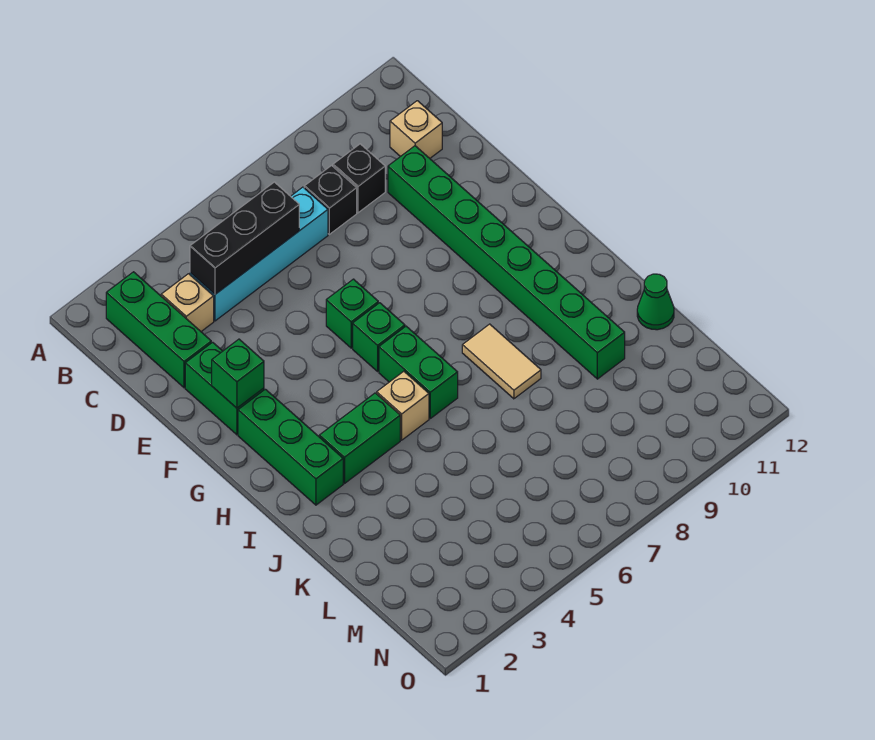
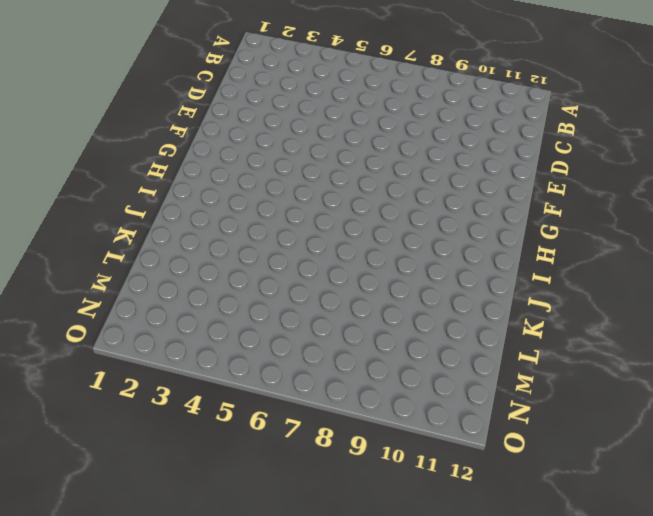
none -> green brick B2:D2 level 1
none -> tan brick C3 level 1
none -> cyan brick C4:C7 level 1

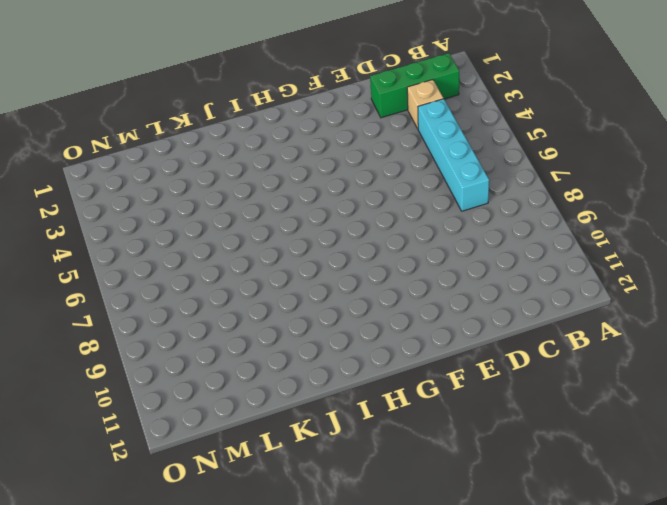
none -> black brick C8 level 1
none -> black brick C9 level 1
none -> tan brick C11 level 1

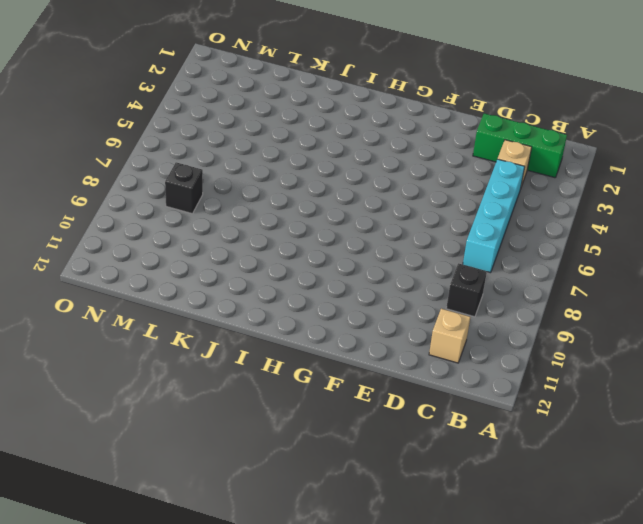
black brick M8 level 1 -> black brick C8 level 1
none -> green brick D10:K10 level 1
none -> green brick E2:F2 level 1
none -> green brick F6 level 1

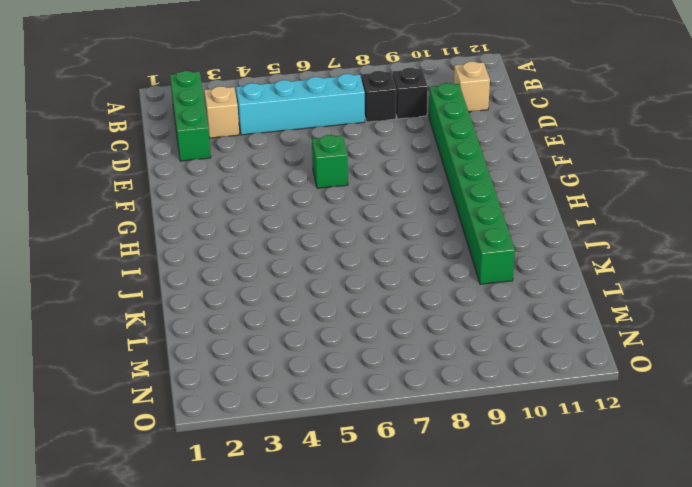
none -> green brick E2:F2 level 1
none -> green brick G2:I2 level 1
none -> green brick G6 level 1

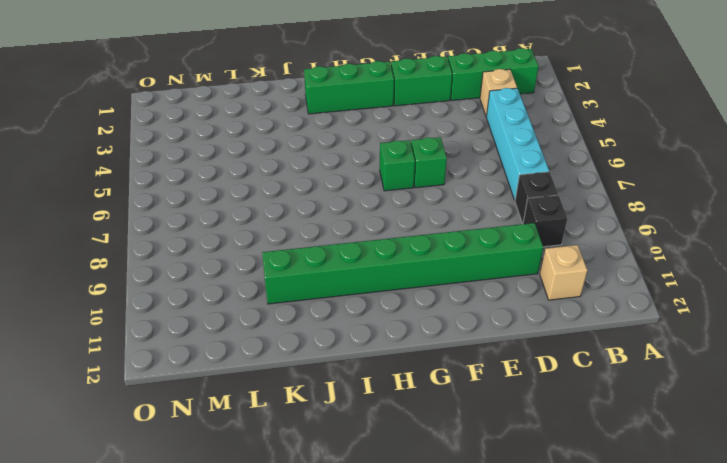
none -> green brick H6:I6 level 1
none -> green brick I3:I4 level 1
none -> tan brick I5 level 1

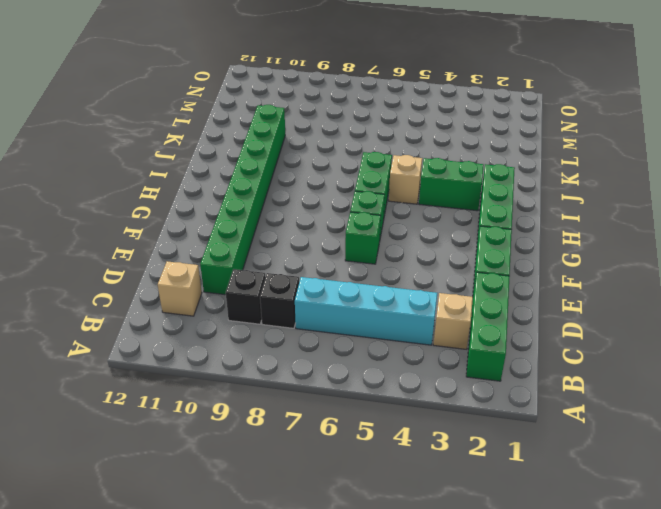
none -> tan tile I8:J8 level 1
none -> green cone K12 level 1
none -> black brick C4:C6 level 2

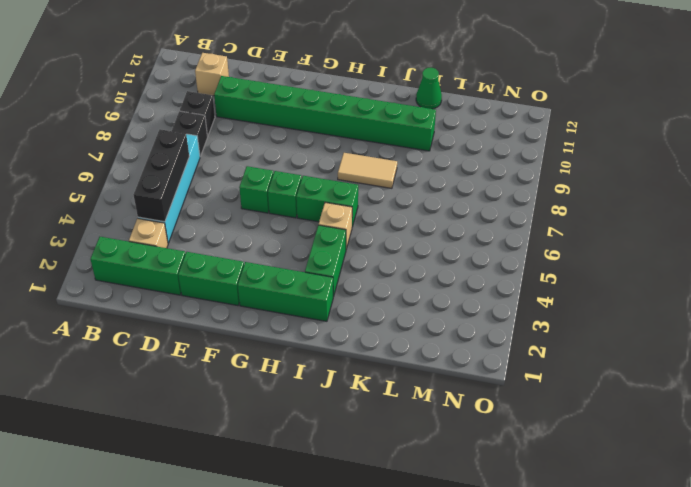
none -> green brick F2 level 2

